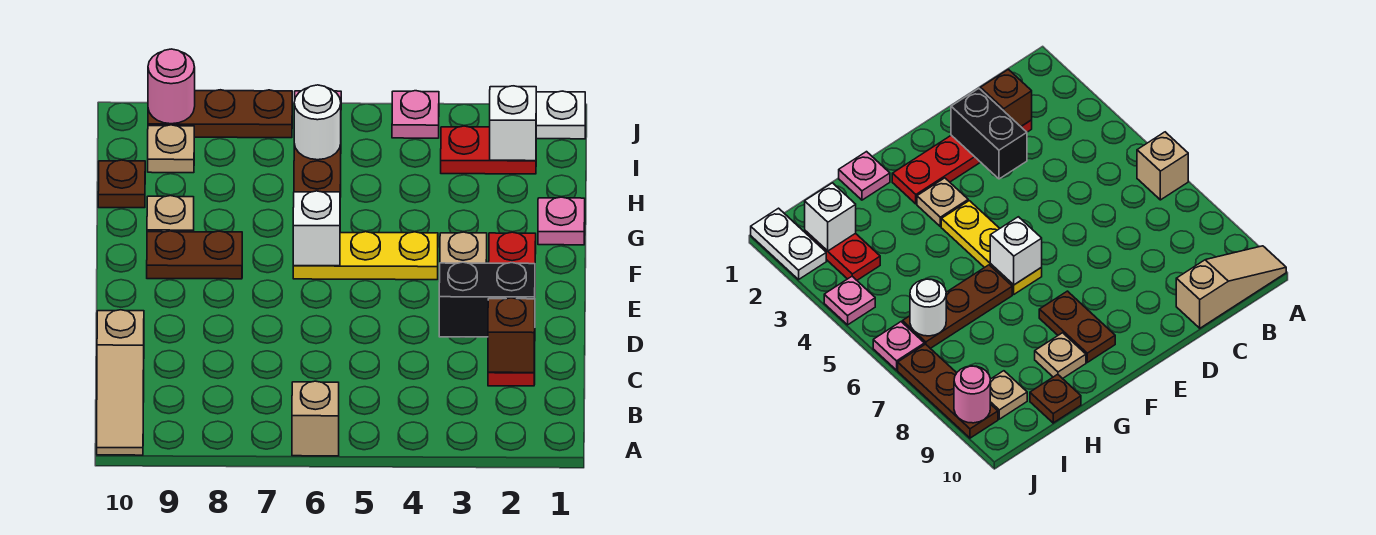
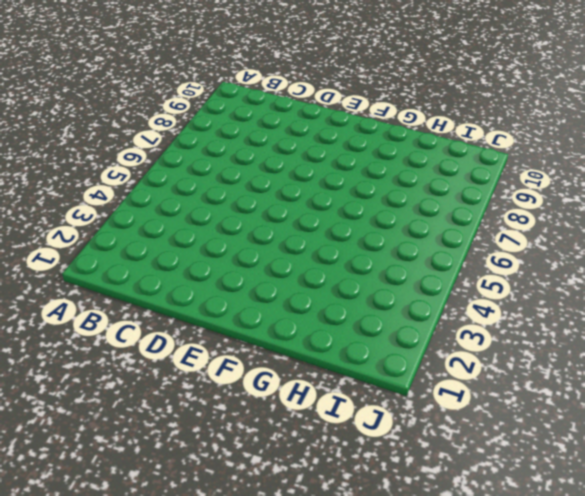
none -> tan brick A6 level 1
none -> tan slope A10:C10 level 1 top C
none -> red plate C2:F2 level 1

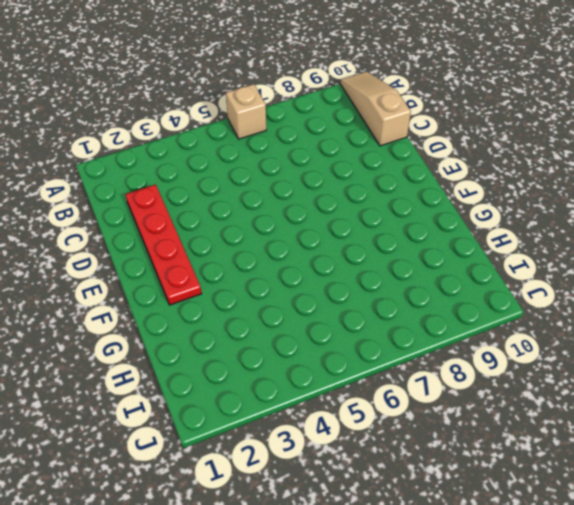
none -> tan plate F3 level 1
none -> yellow plate F4:F6 level 1
none -> brown plate F8:F9 level 1

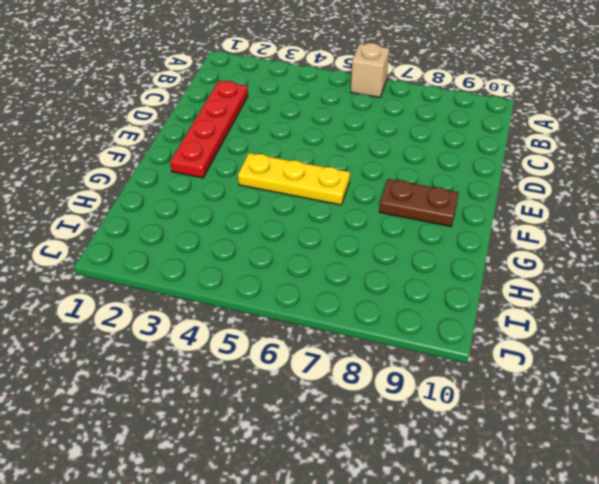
none -> tan slope A10:C10 level 1 top C
none -> tan plate F3 level 1
none -> pink plate G1 level 1

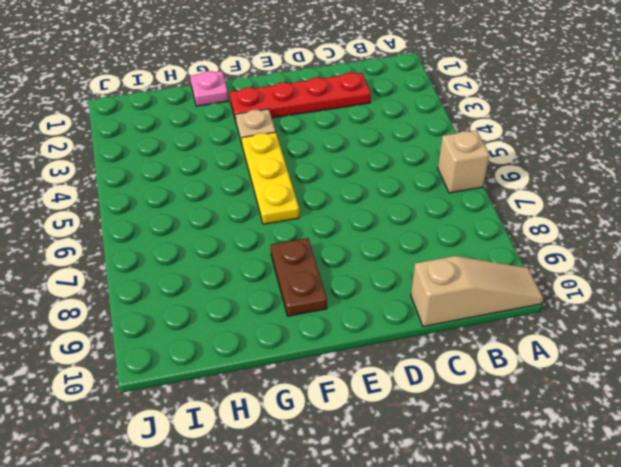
none -> brown plate G6:I6 level 1
none -> tan plate G9 level 1
none -> brown plate H10 level 1

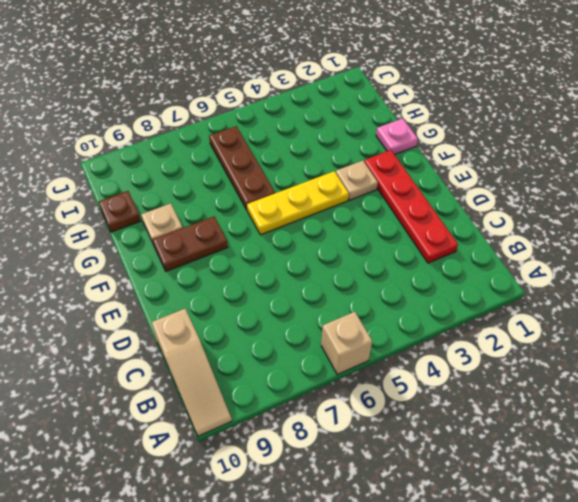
none -> red plate I2:I3 level 1
none -> tan plate I9 level 1
none -> white plate J1:J2 level 1

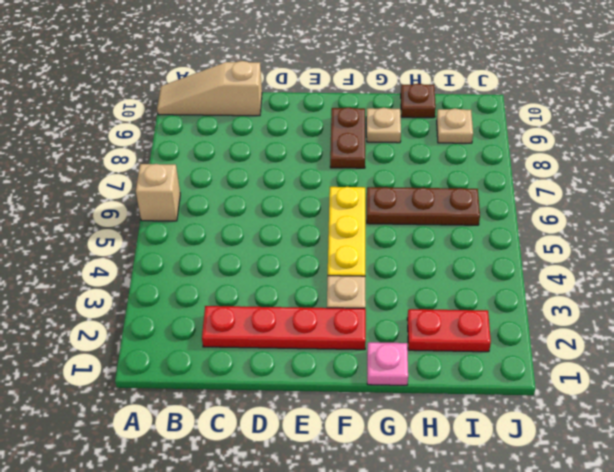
red plate H2:I2 level 1 -> red plate I2:I3 level 1
none -> white plate J1:J2 level 1
none -> pink plate J4 level 1
none -> pink plate J6 level 1

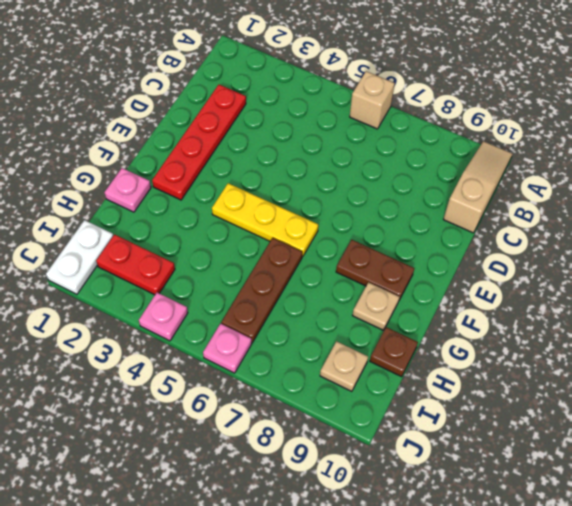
white plate I1:J1 level 1 -> white plate J1:J2 level 1
none -> tan plate F3 level 1
none -> brown plate J7:J9 level 1
none -> brown brick C2 level 2

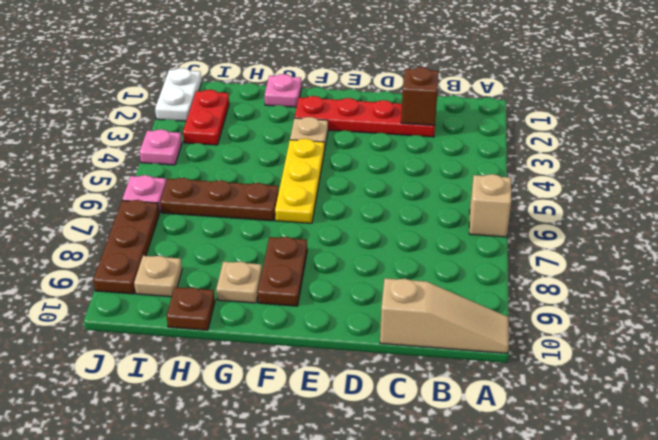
none -> black brick D2:D3 level 2
none -> white brick F6 level 2
none -> white brick I2 level 2

